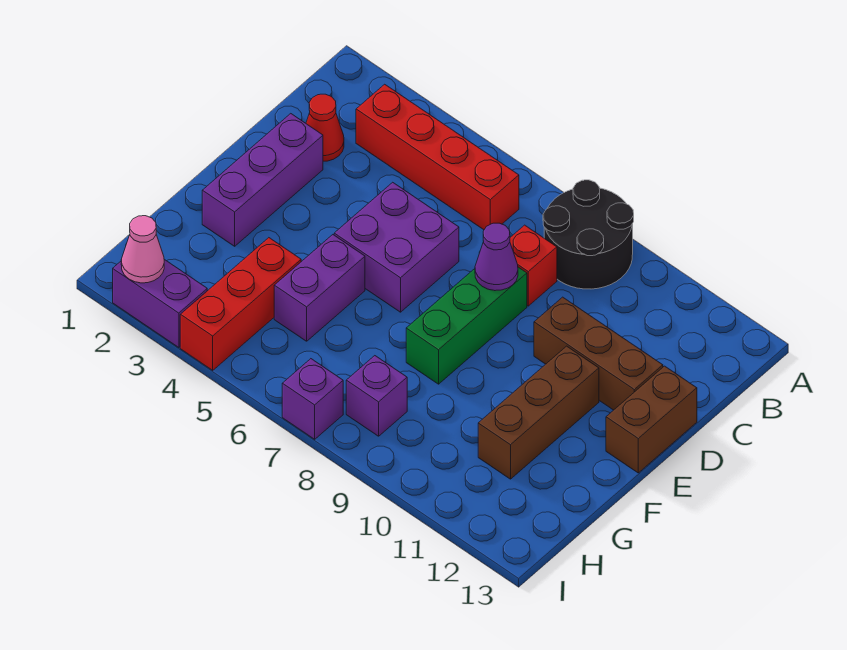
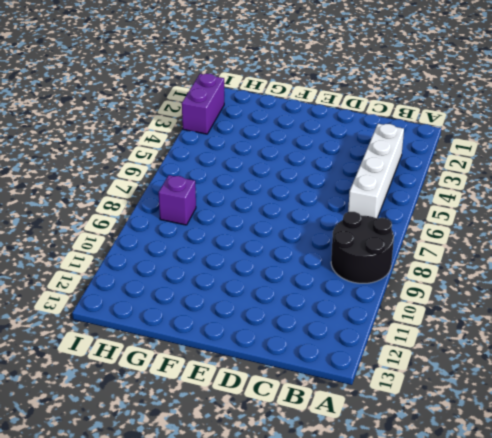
white brick B3:B6 level 1 -> red brick B3:B6 level 1
none -> red cone C2 level 1
none -> red brick C8 level 1
none -> purple brick D2:F2 level 1

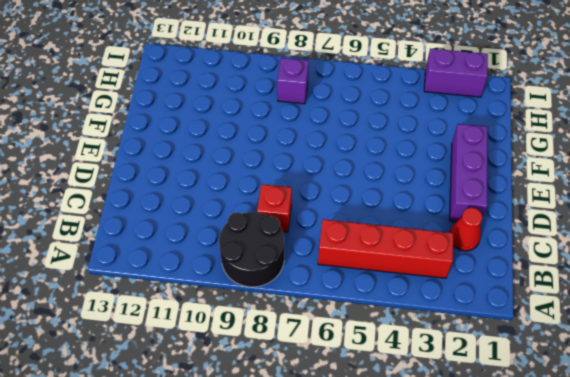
none -> purple brick D5:E6 level 1
none -> green brick D8:F8 level 1
none -> brown brick D10:D12 level 1

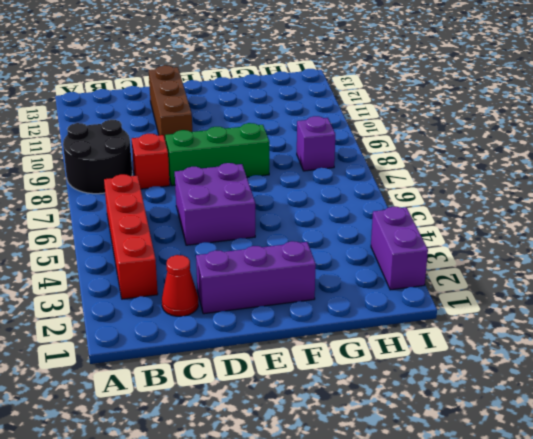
none -> brown brick D13:E13 level 1
none -> brown brick E11:G11 level 1
none -> purple brick F5:G5 level 1

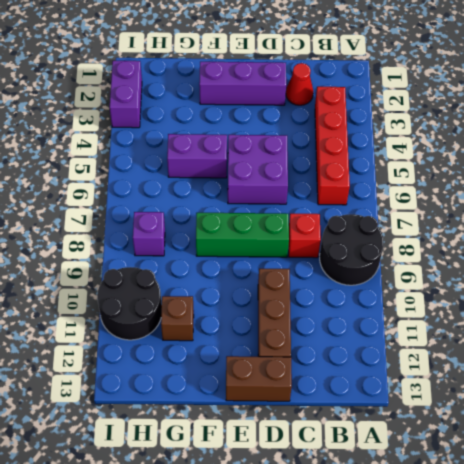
brown brick G11 level 1 -> brown brick E11:G11 level 1
black round brick H10:I11 level 1 -> none
none -> red brick G4:I4 level 1
none -> purple brick I7 level 1
none -> purple cone D8 level 2

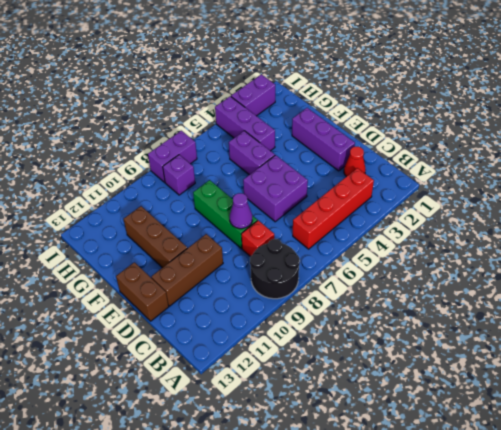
purple brick G4:I4 level 1 -> red brick G4:I4 level 1
purple brick I7:I8 level 1 -> purple brick I7 level 1
none -> pink cone I2 level 2

